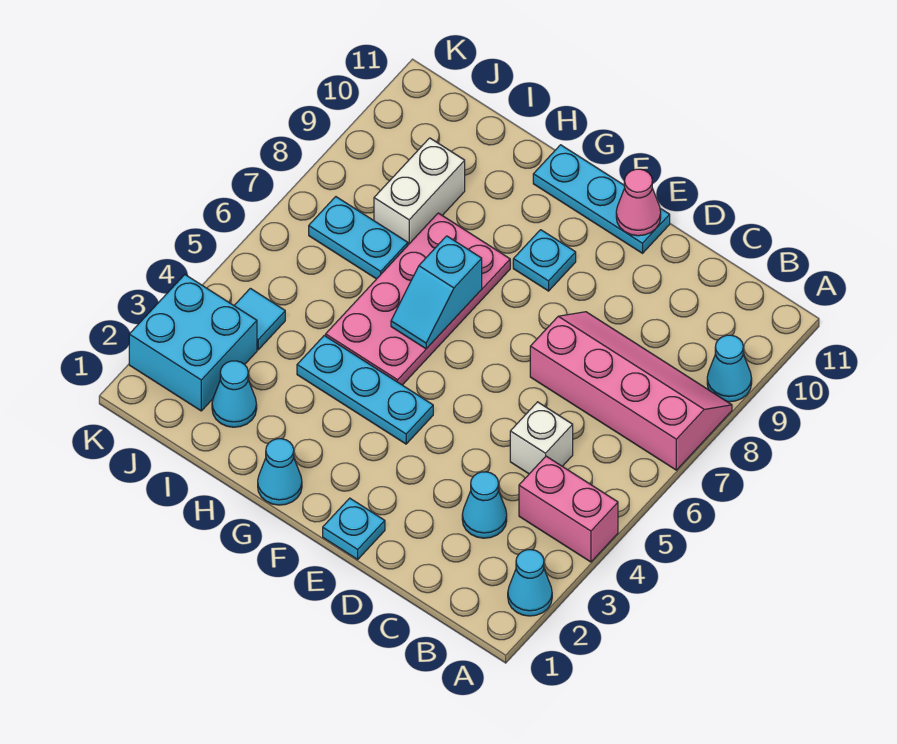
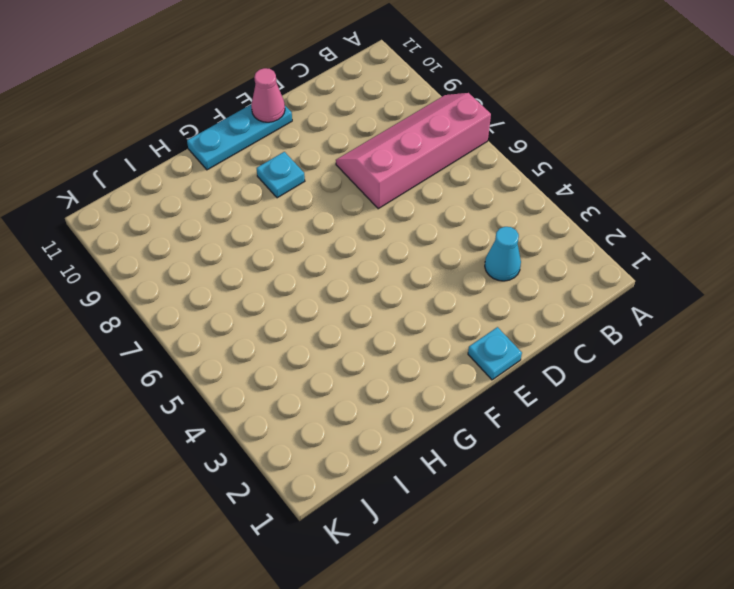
none -> cyan cone A2 level 1
none -> pink brick A4:B4 level 1
none -> cyan cone A9 level 1

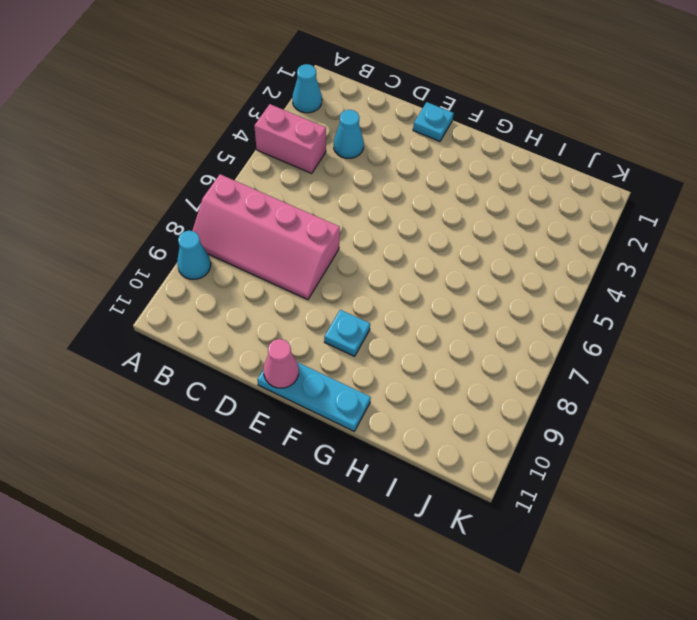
none -> white brick C5 level 1
none -> cyan plate F4:H4 level 1
none -> cyan cone G1 level 1

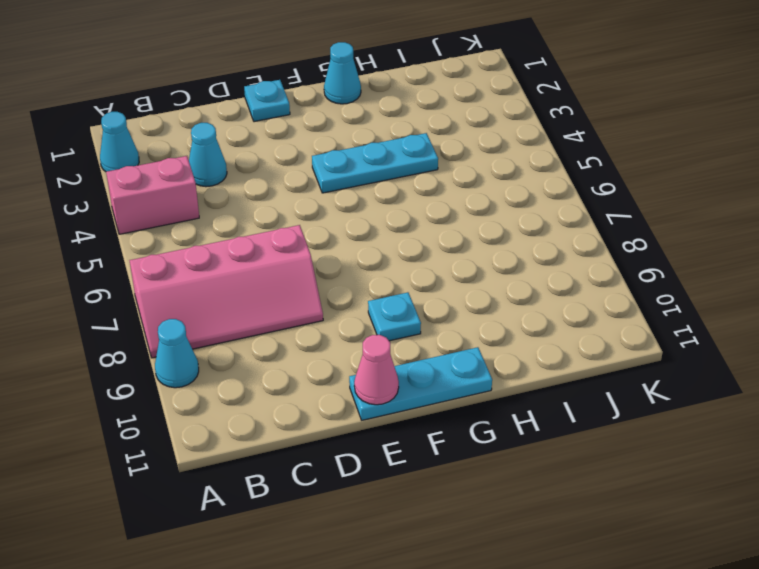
none -> white brick C5 level 1
none -> pink plate G5:H8 level 1
none -> cyan cone I2 level 1

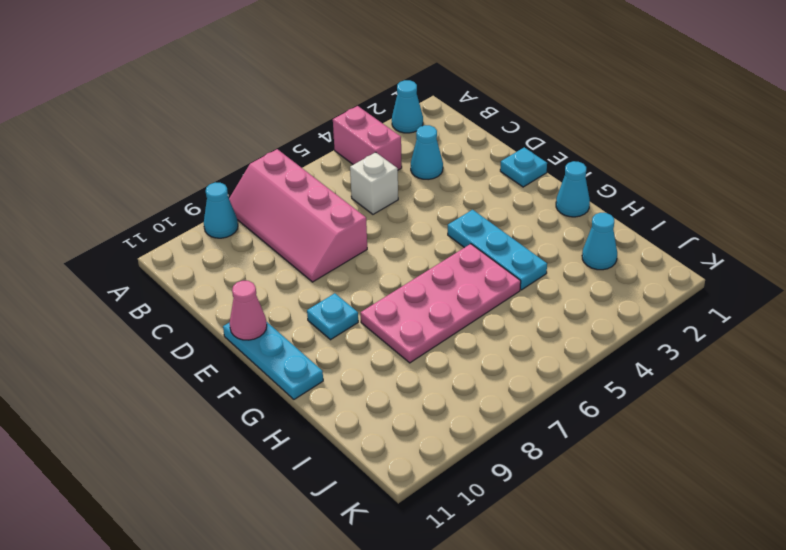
none -> cyan plate I7:J7 level 1
none -> white brick I8:I9 level 1
none -> cyan brick J2:K3 level 1

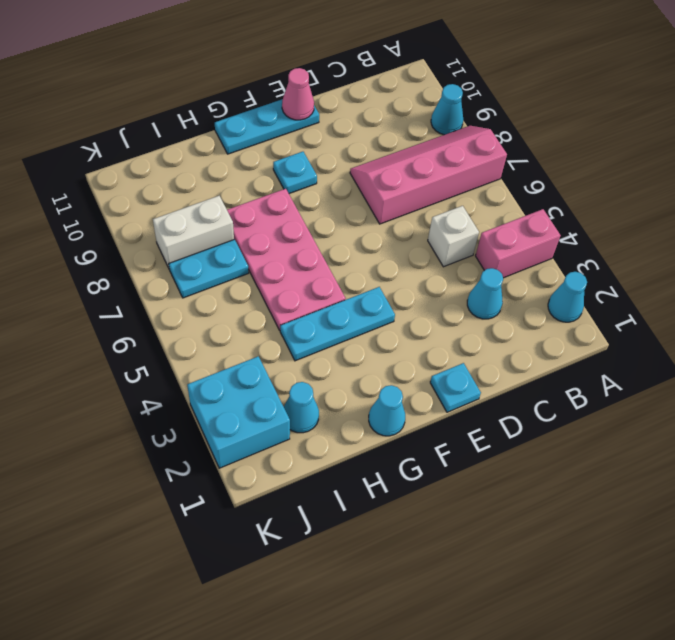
white brick I8:J8 level 1 -> white brick I8:I9 level 1
none -> cyan tile J4 level 1
none -> cyan slope G6:G7 level 2 top 7

